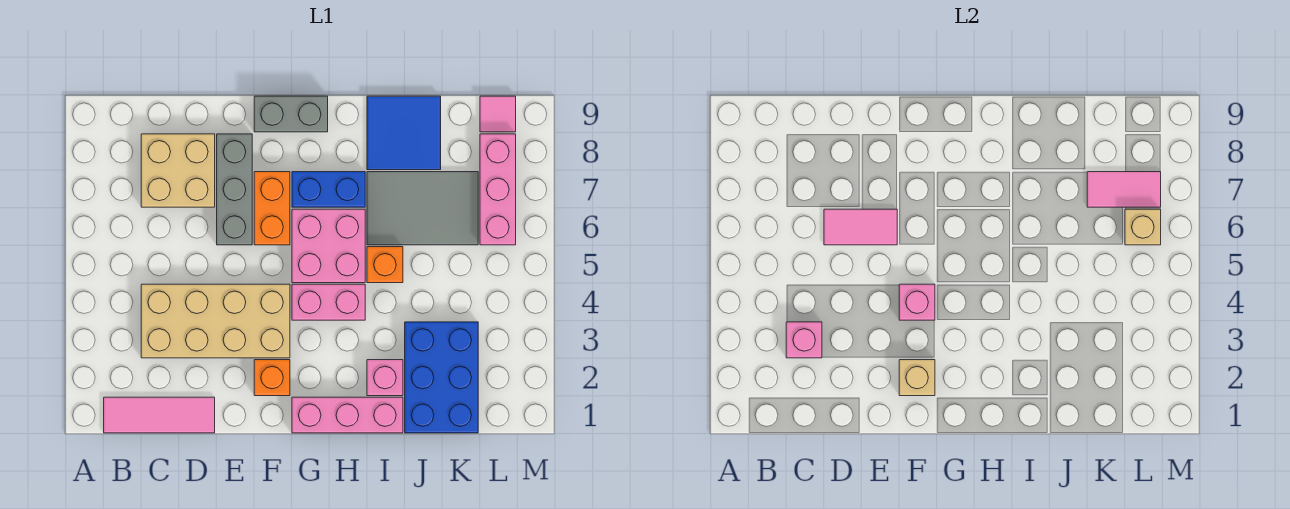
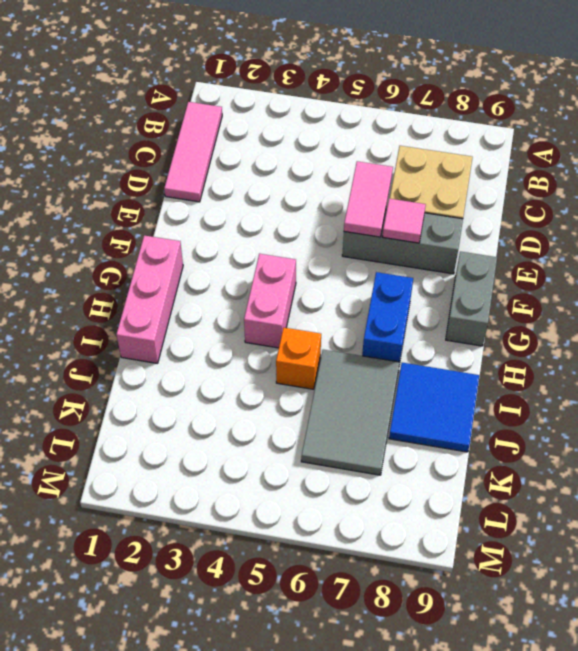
pink tile E7 level 2 -> pink tile L9 level 1
none -> tan brick C3:F4 level 1
none -> orange brick F2 level 1
none -> orange brick F6:F7 level 1

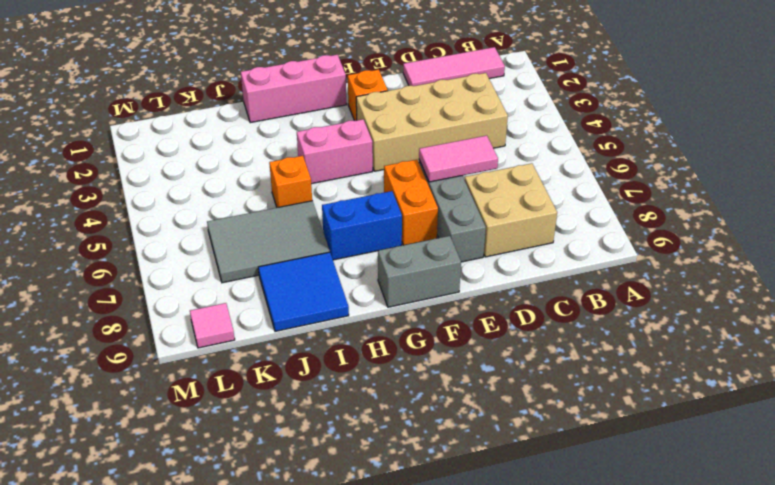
none -> pink brick G5:H6 level 1
none -> pink brick I2 level 1
none -> blue brick J1:K3 level 1

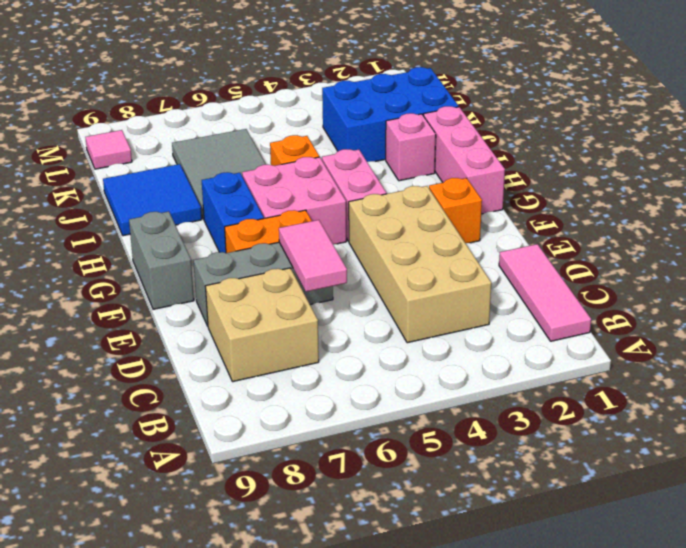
none -> pink brick L6:L8 level 1
none -> pink brick C3 level 2
none -> tan brick F2 level 2

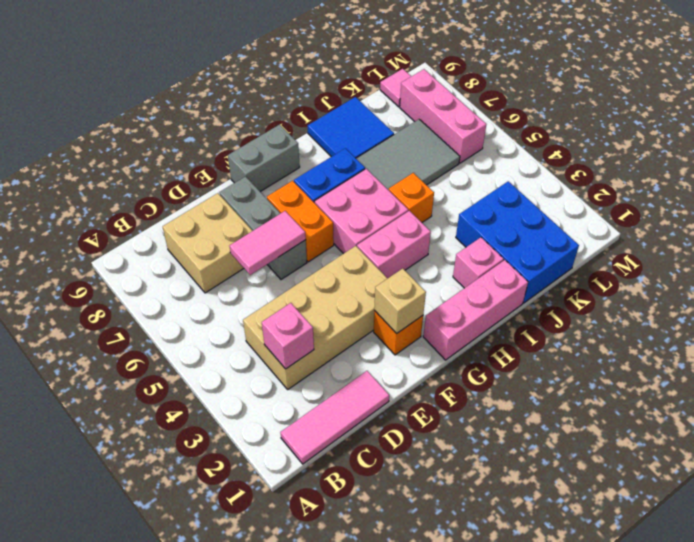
none -> pink brick F4 level 2
none -> pink tile K7:L7 level 2
none -> tan brick L6 level 2

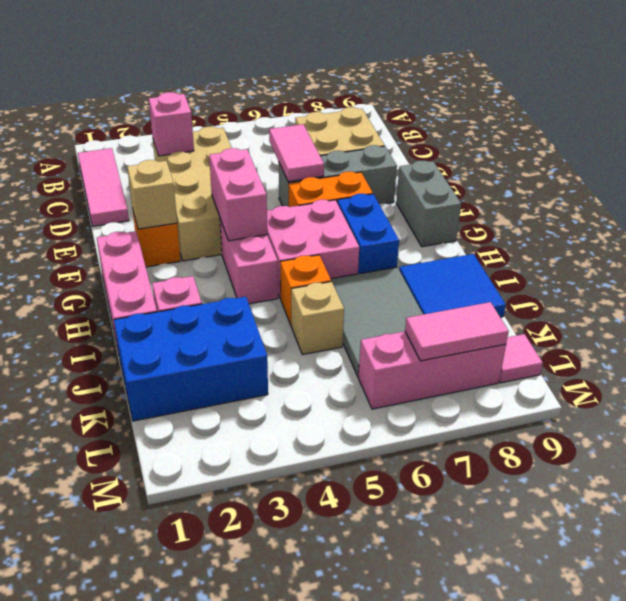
pink brick F4:G4 level 2 -> pink brick F4 level 2
tan brick J5 level 1 -> tan brick L6 level 2
pink tile L7:L8 level 2 -> pink tile K7:L7 level 2

